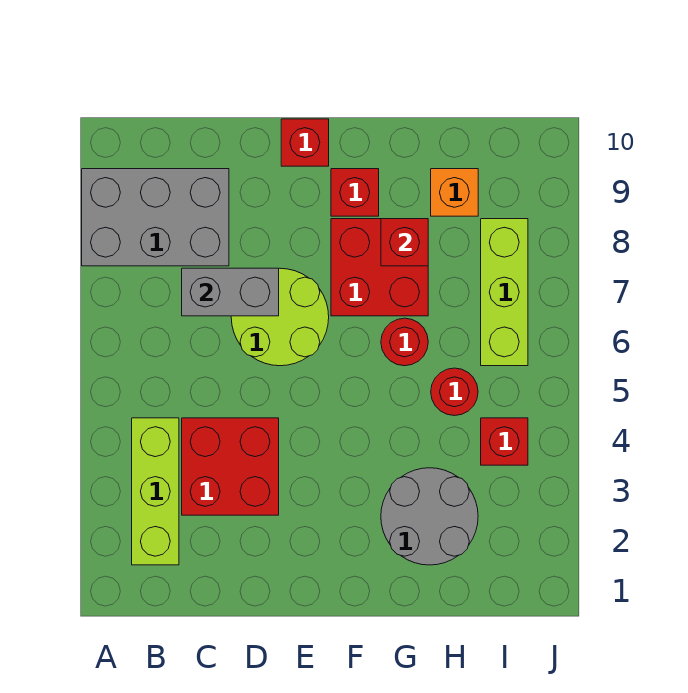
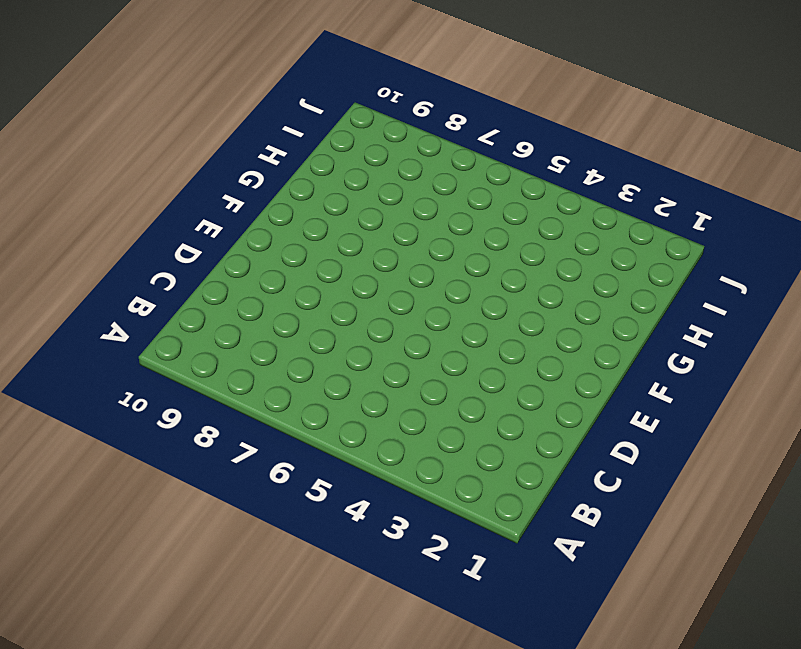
none -> grey brick A8:C9 level 1
none -> lime brick B2:B4 level 1
none -> red brick C3:D4 level 1

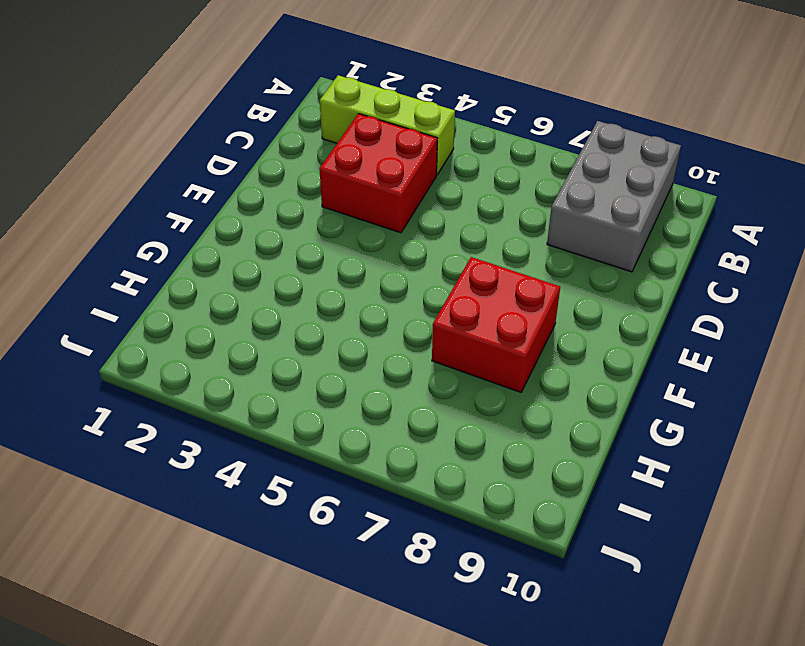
none -> lime round brick D6:E7 level 1
none -> red brick E10 level 1
none -> red brick F9 level 1

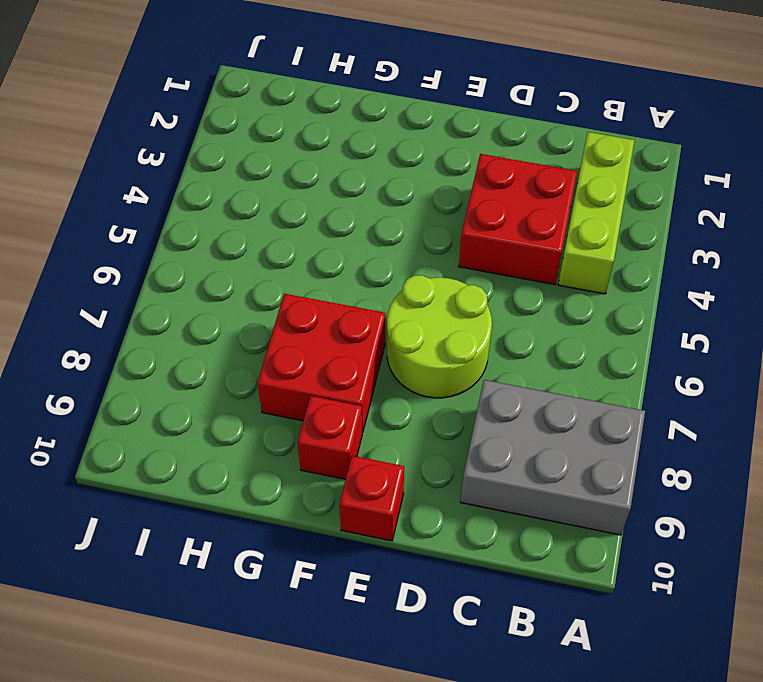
none -> grey round brick G2:H3 level 1
none -> red round brick G6 level 1
none -> red round brick H5 level 1

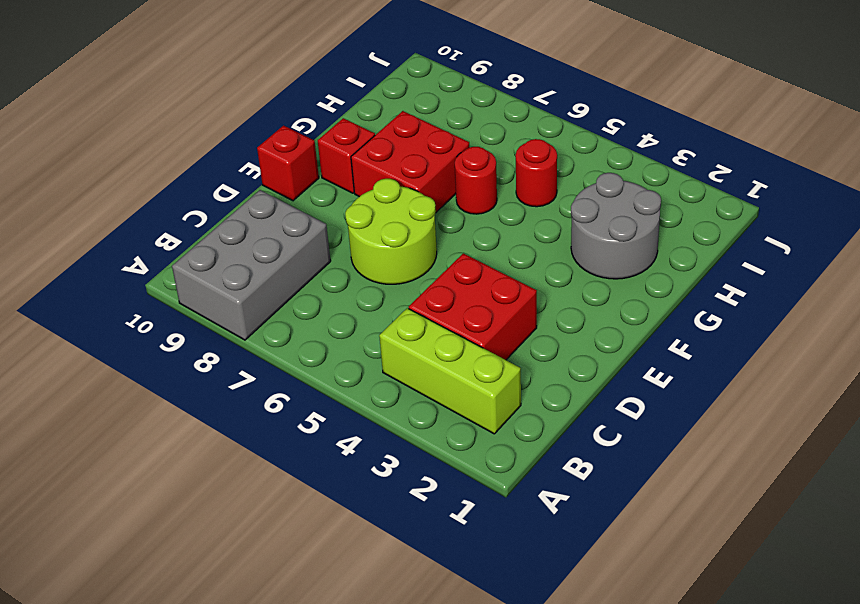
none -> orange brick H9 level 1
none -> red brick I4 level 1
none -> lime brick I6:I8 level 1

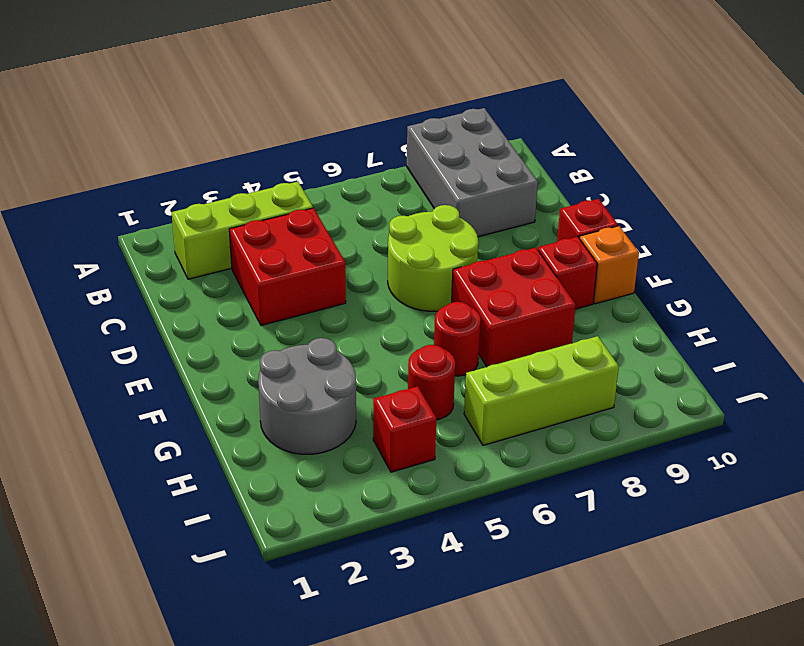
orange brick F10 level 1 -> orange brick H9 level 1
none -> grey brick C7:D7 level 2
none -> red brick G8 level 2

